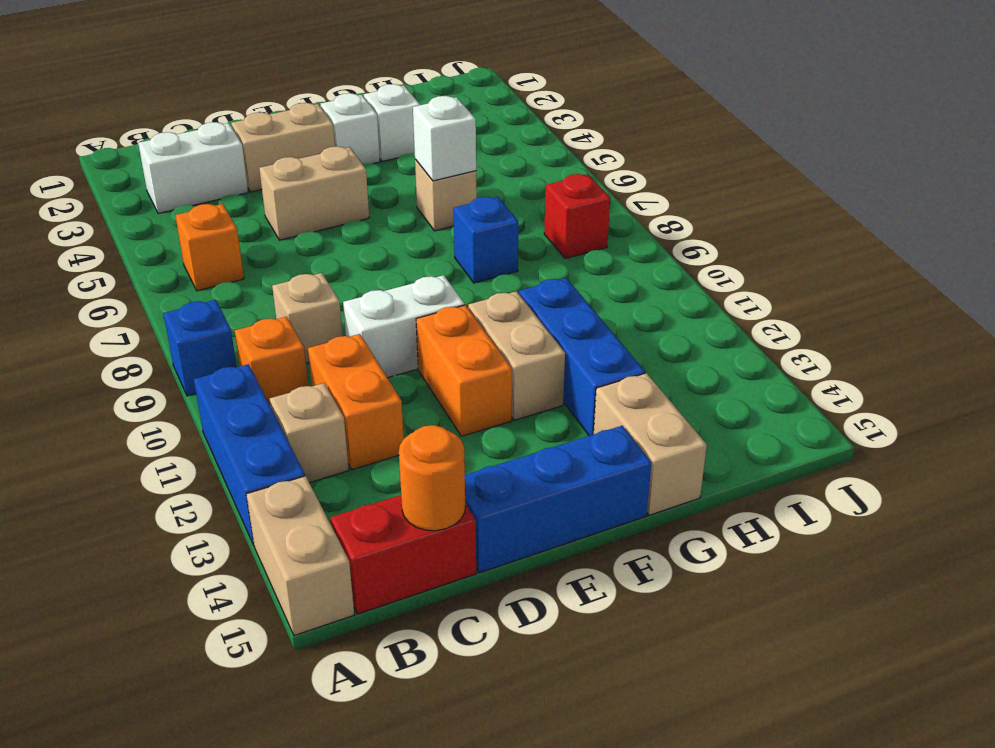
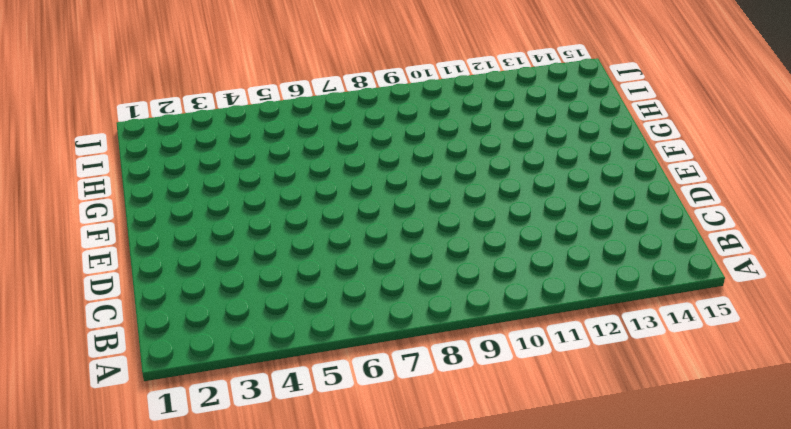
none -> blue brick A9 level 1
none -> blue brick A11:A13 level 1
none -> tan brick A14:A15 level 1

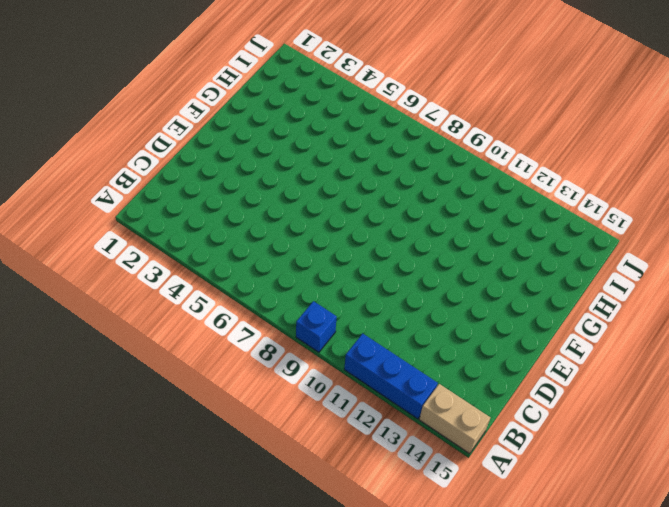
none -> white brick B3:C3 level 1
none -> orange brick B6 level 1
none -> orange brick B10 level 1

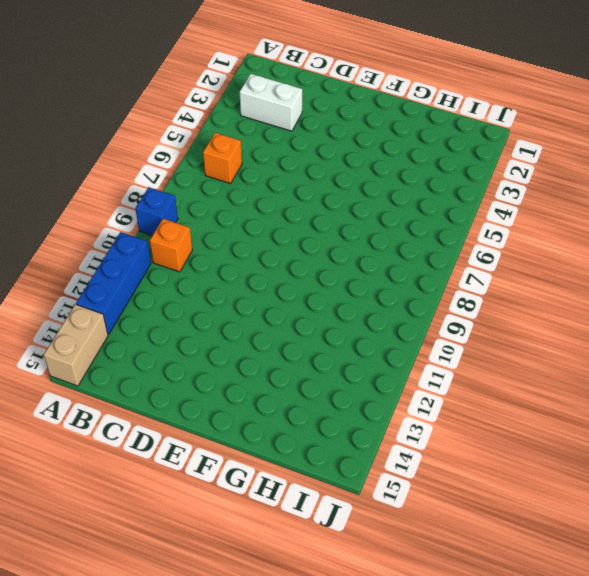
none -> tan brick B12 level 1
none -> red brick B15:C15 level 1
none -> tan brick C9 level 1

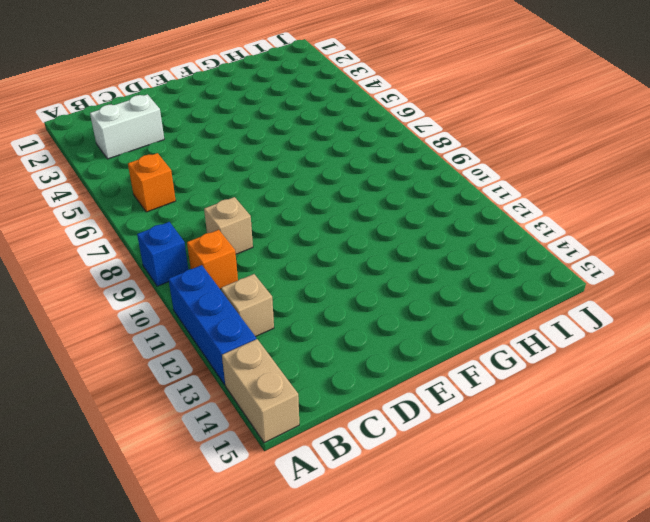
none -> red brick B15:C15 level 1
none -> orange brick C11:C12 level 1
none -> tan brick D3:E3 level 1

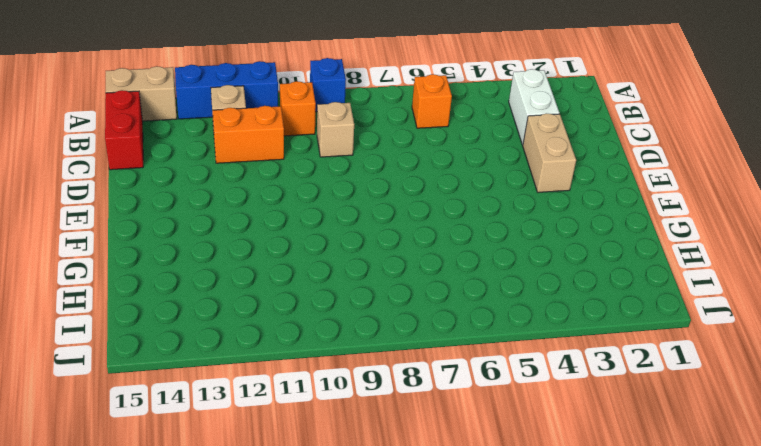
none -> tan brick D5:E5 level 1
none -> white brick D10:E10 level 1
none -> blue brick D15:F15 level 1

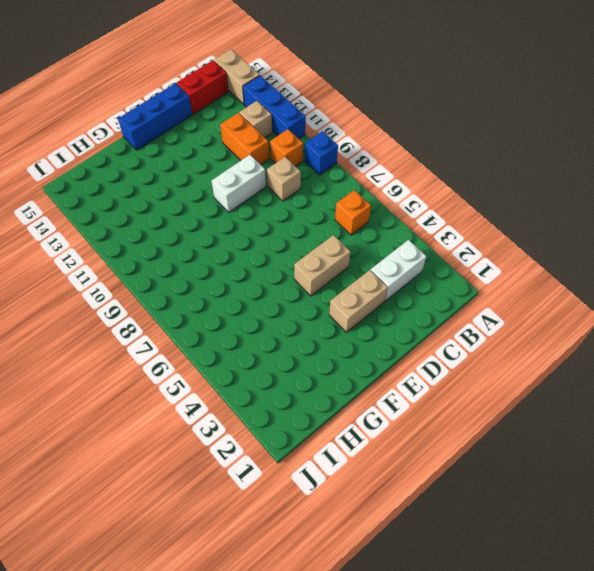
none -> orange brick E11:E12 level 1
none -> white brick F3 level 1
none -> tan brick F11:F12 level 1

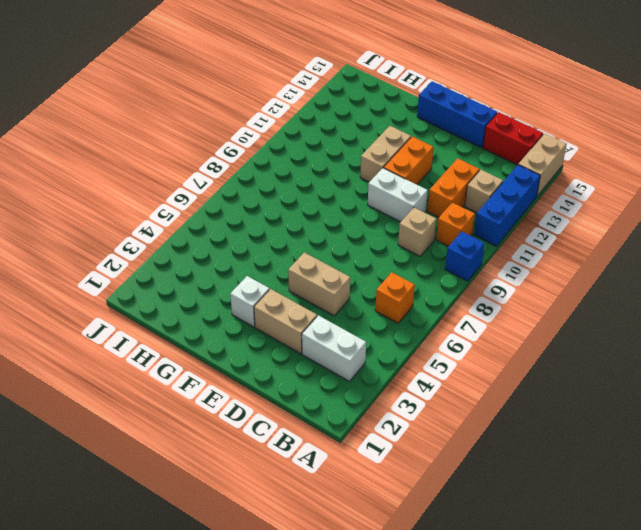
none -> white brick G3 level 1
none -> tan brick G6 level 1
none -> blue brick G8 level 1

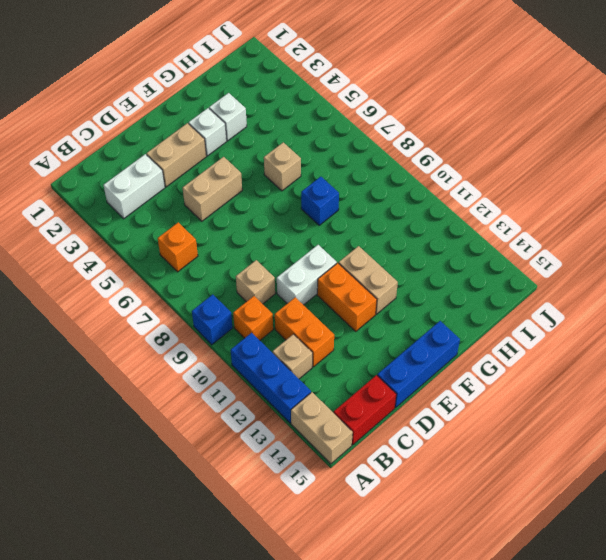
none -> blue brick G11:G13 level 1
none -> tan brick G14:G15 level 1
none -> red brick I8 level 1

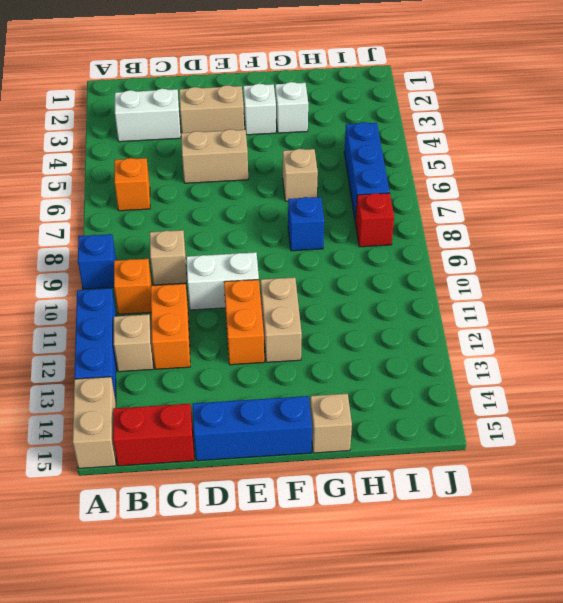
tan brick G15 level 1 -> tan brick G14:G15 level 1
blue brick I5:I7 level 1 -> blue brick G11:G13 level 1
none -> orange round brick C15 level 2
none -> white brick G6 level 2

